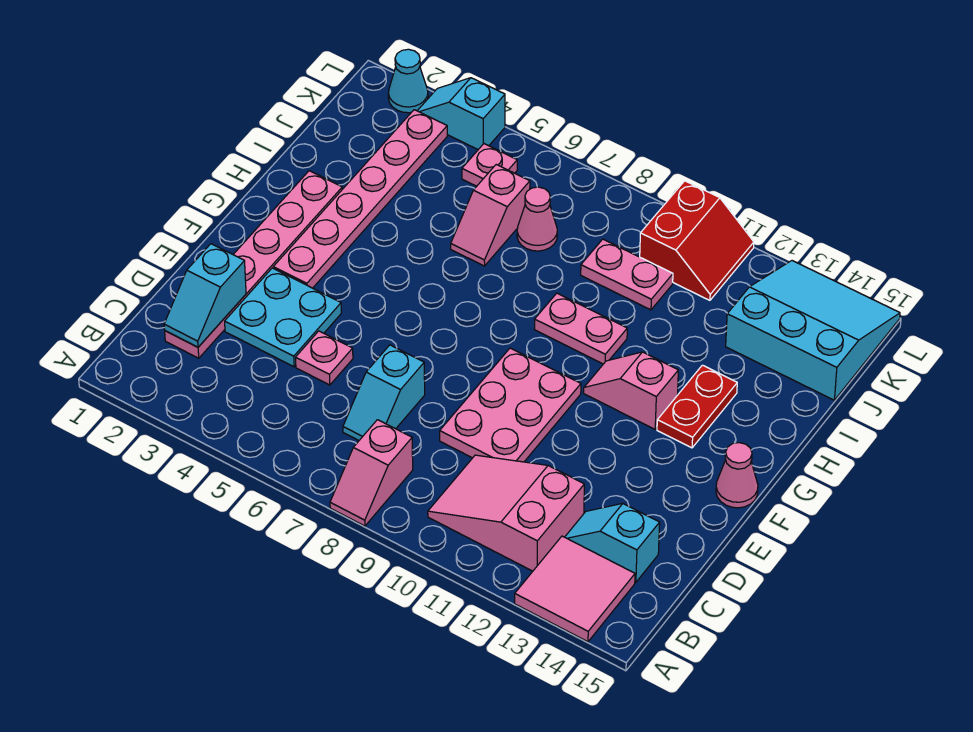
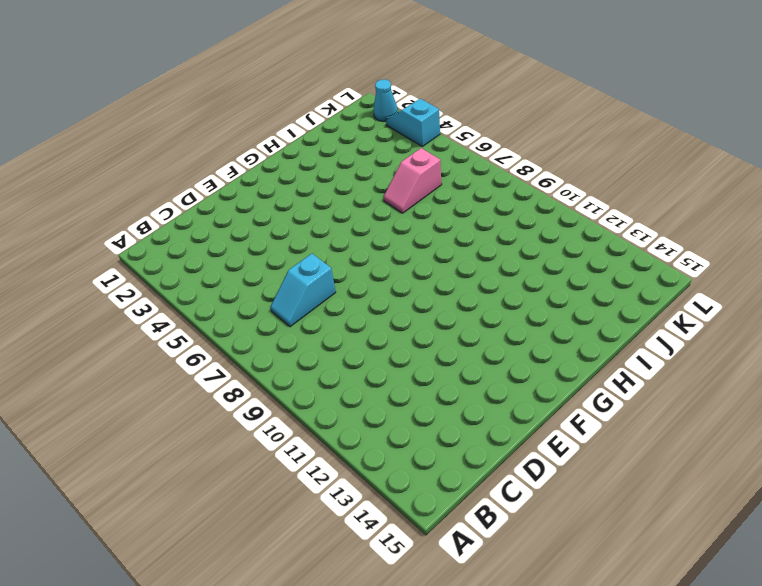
none -> pink slope A8:B8 level 1 top B
none -> pink tile A13:B14 level 1
none -> pink slope B10:C12 level 1 top 12

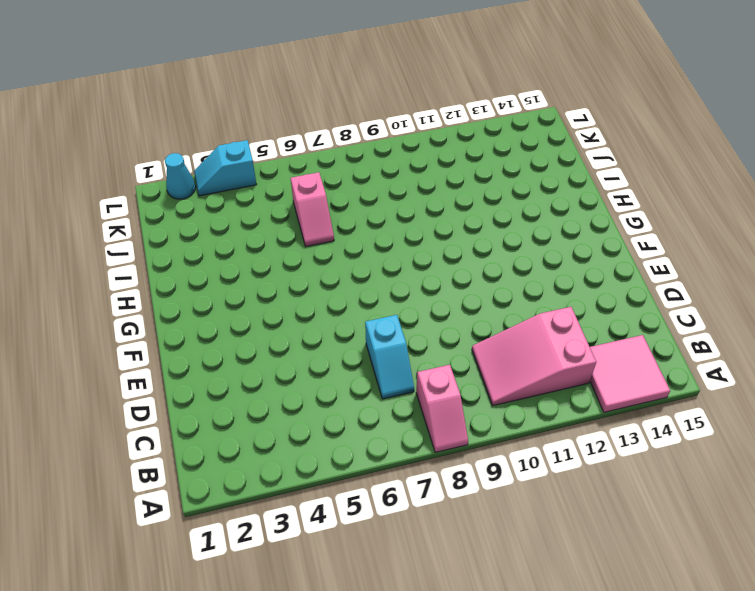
none -> pink plate C2:H2 level 1
none -> cyan slope C13:C14 level 1 top 14
none -> cyan plate D3:E4 level 1

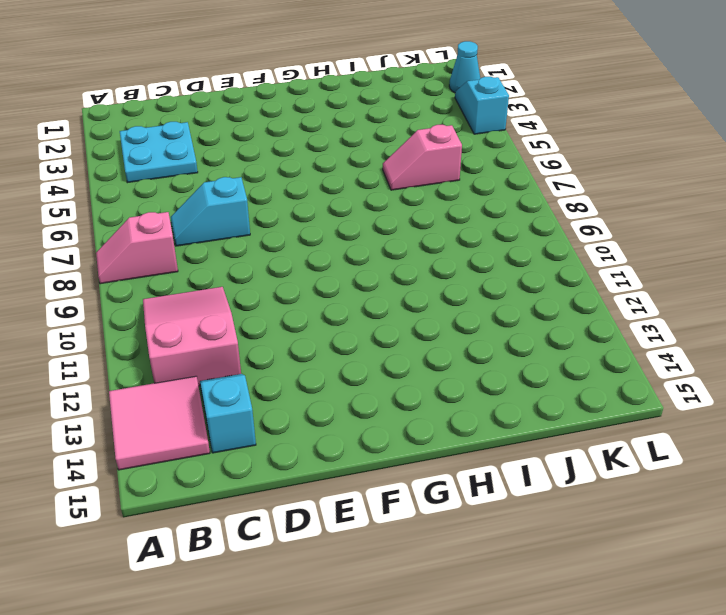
cyan plate B3:C4 level 1 -> cyan plate D3:E4 level 1
none -> pink plate C2:H2 level 1
none -> pink plate D5 level 1
none -> pink plate D9:F10 level 1

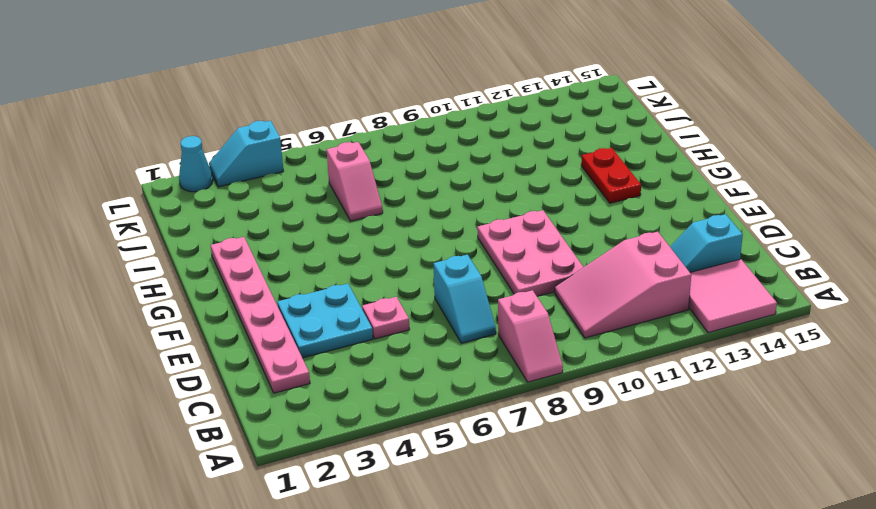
none -> pink plate F3:K3 level 1
none -> pink cone F15 level 1
none -> pink slope G11:G12 level 1 top 12

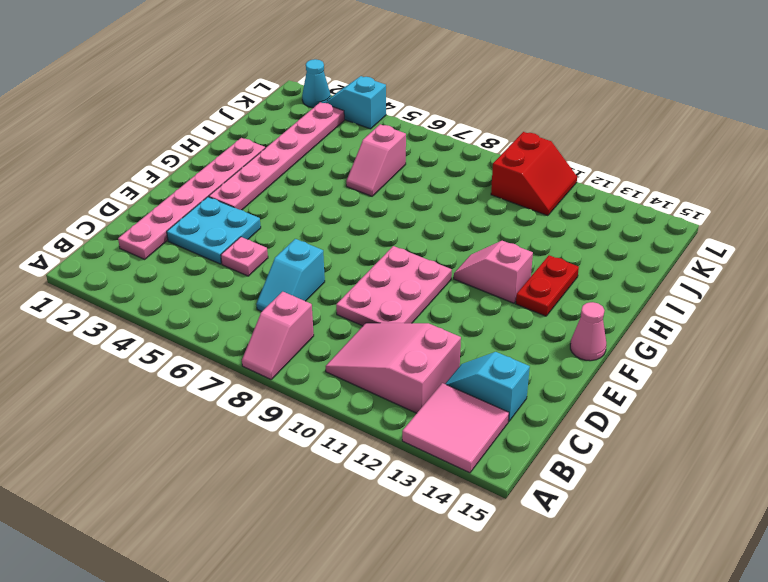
none -> pink plate H9:H10 level 1
none -> pink cone J7 level 1
none -> pink plate J9:J10 level 1

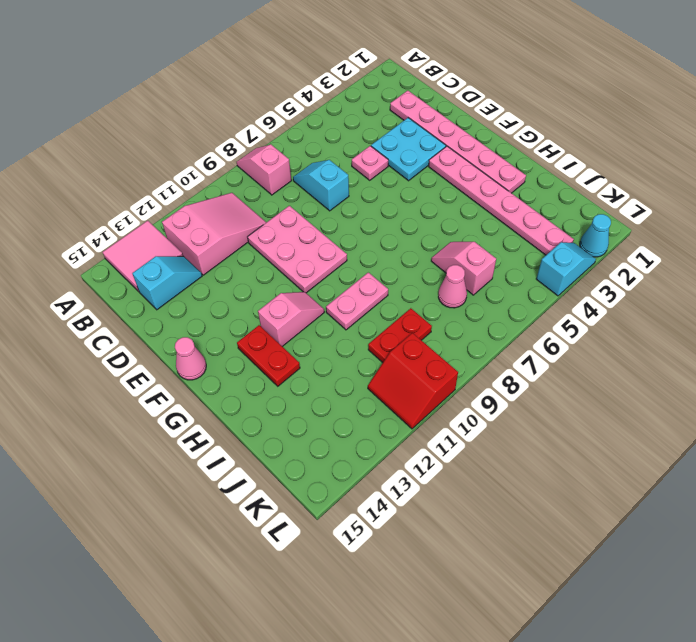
red plate J9:J10 level 1 -> pink plate J9:J10 level 1
none -> cyan slope J13:L15 level 1 top J
none -> pink plate K5 level 1
none -> cyan slope C2:D2 level 2 top D

